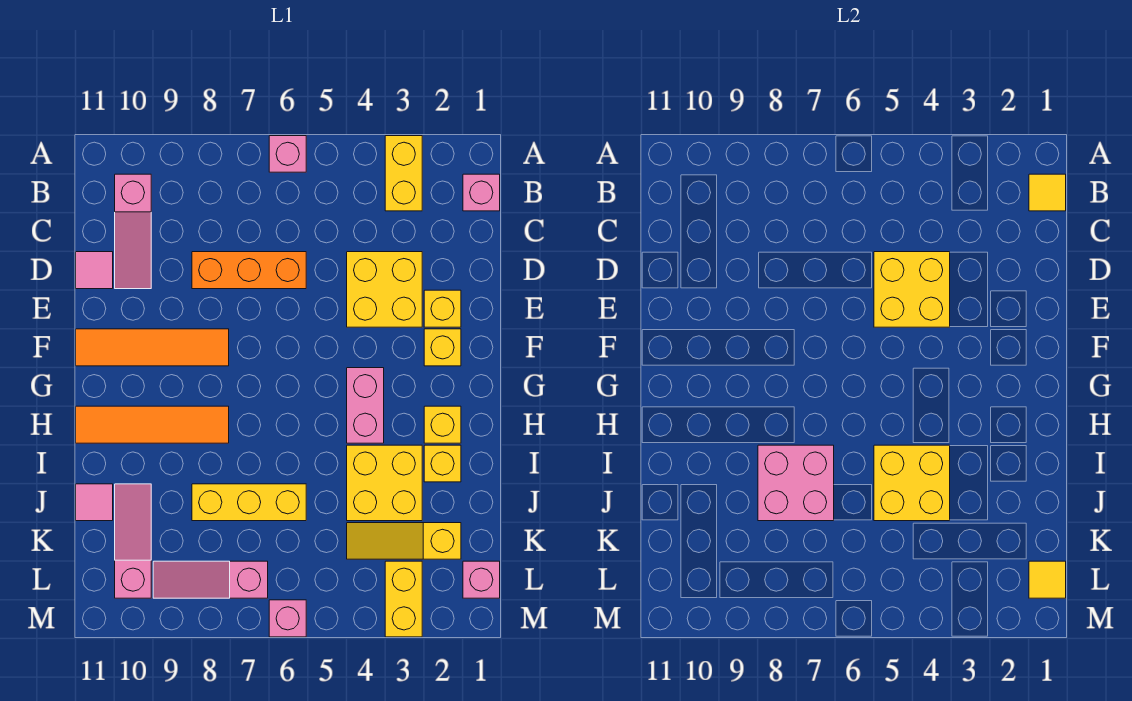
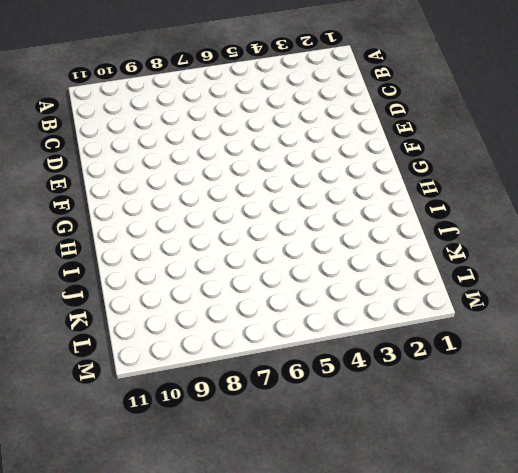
none -> yellow brick A3:B3 level 1
none -> pink brick A6 level 1
none -> pink brick B1 level 1

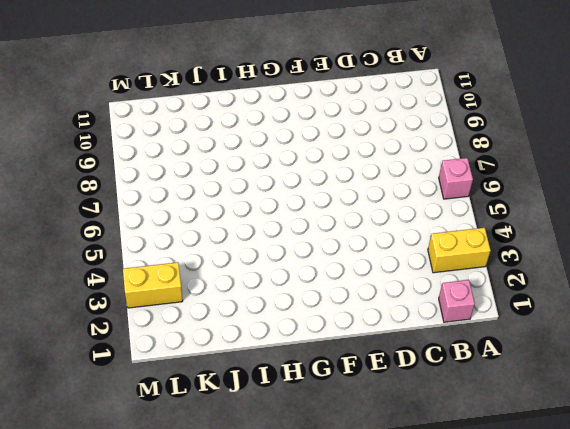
none -> pink slope B10:D10 level 1 top B
none -> yellow brick D3:E4 level 1
none -> orange brick D6:D8 level 1

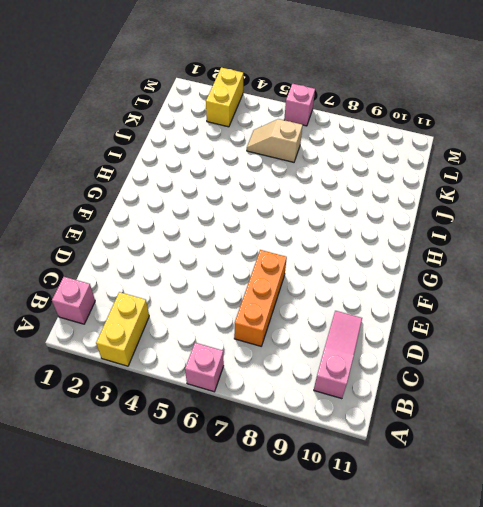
orange brick C7:E7 level 1 -> orange brick D6:D8 level 1
tan slope K5:K6 level 1 top 6 -> none
none -> yellow brick D3:E4 level 1
none -> pink tile D11 level 1
none -> yellow brick E2 level 1

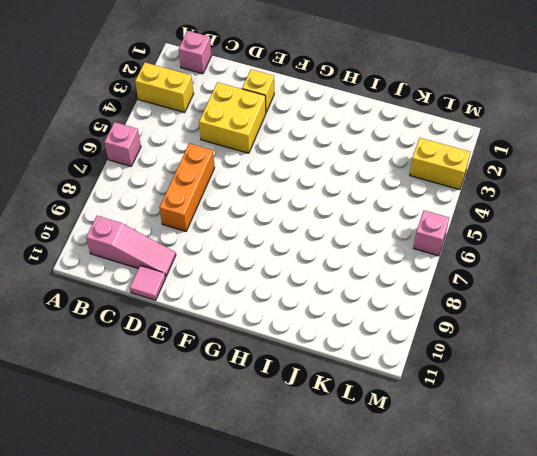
none -> yellow brick F2 level 1
none -> orange tile F8:F11 level 1
none -> pink brick G4:H4 level 1

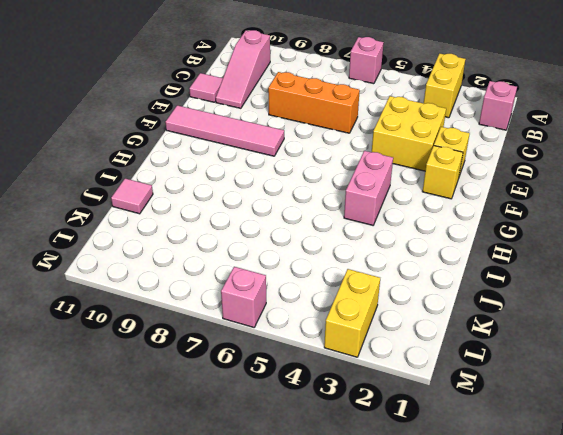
pink tile F8:F11 level 1 -> orange tile F8:F11 level 1
none -> yellow brick H2 level 1
none -> orange tile H8:H11 level 1
none -> yellow brick I2 level 1

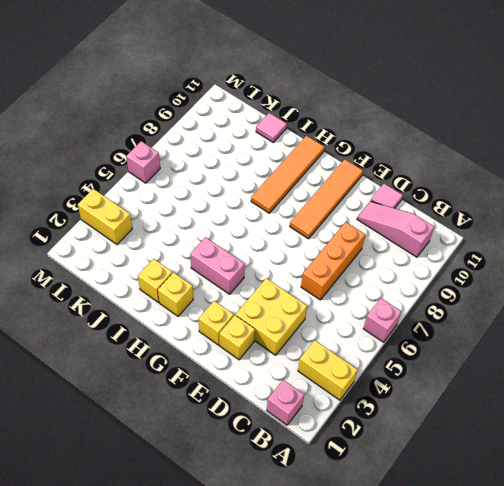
none -> yellow brick I3:J4 level 1
none -> yellow brick J6:J8 level 1
none -> pink slope J10:L10 level 1 top L

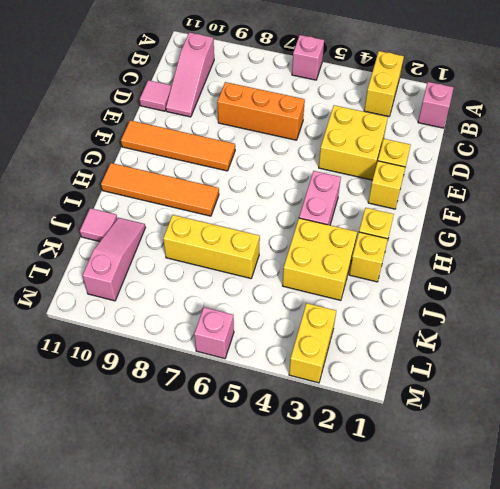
none -> yellow slope K2:K4 level 1 top 2
none -> pink brick L1 level 1
none -> pink slope L7:L9 level 1 top 7

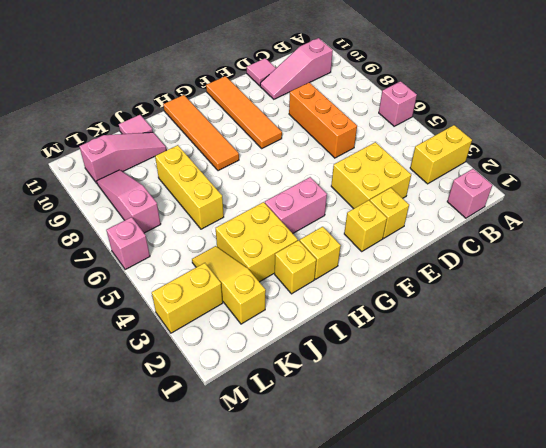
none -> pink brick L1 level 1
none -> yellow tile B1 level 2
none -> yellow brick D4:E5 level 2

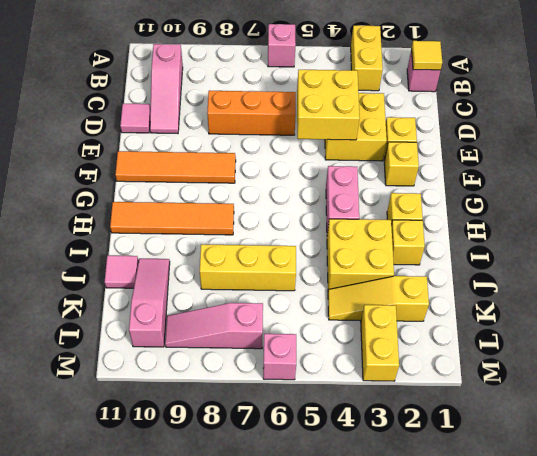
none -> pink brick L1 level 1
none -> yellow brick I4:J5 level 2
none -> pink brick I7:J8 level 2

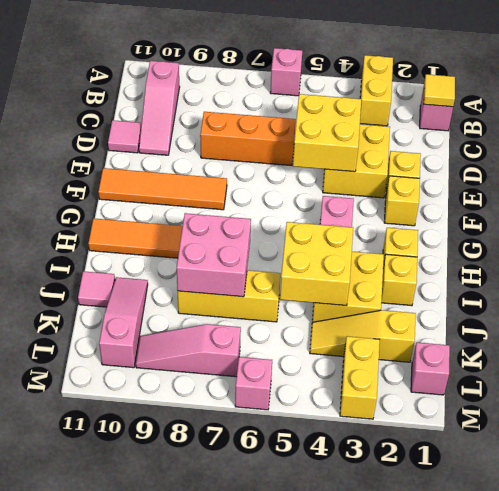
none -> yellow tile L1 level 2

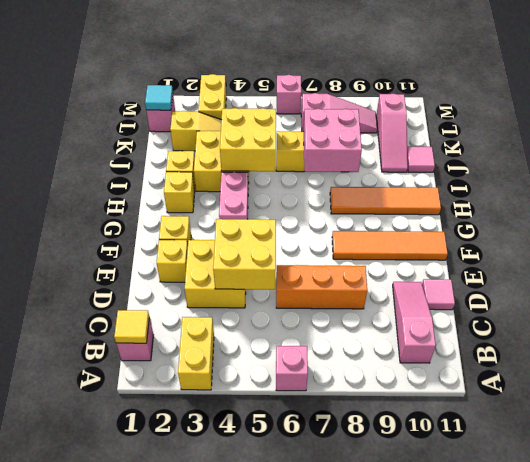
cyan tile L1 level 2 -> yellow tile L1 level 2

